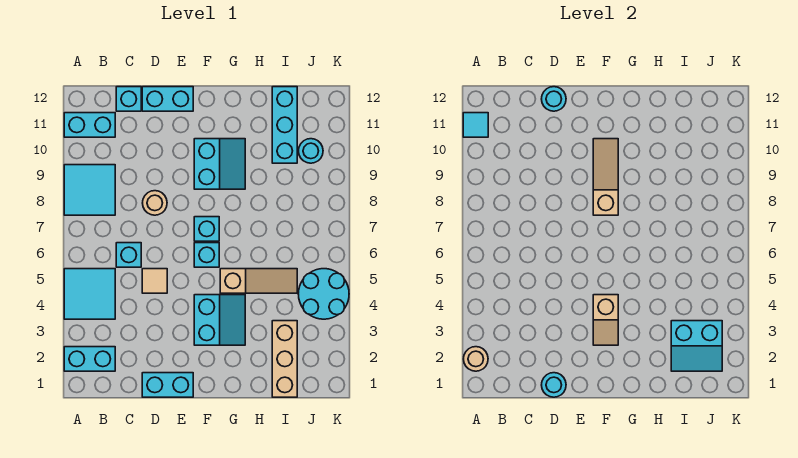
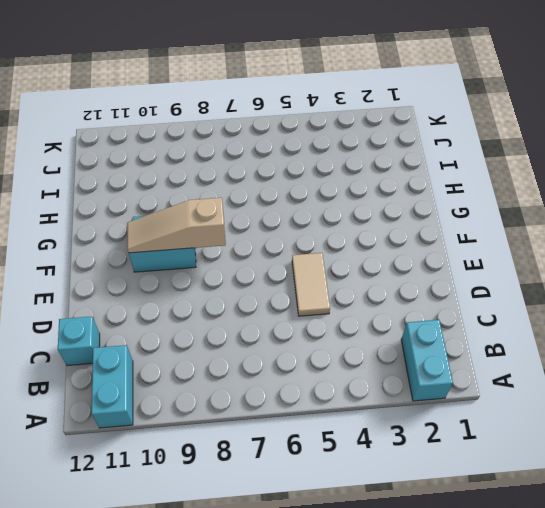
tan tile D5:E5 level 1 -> tan tile D5 level 1
none -> cyan tile A4:B5 level 1
none -> cyan tile A8:B9 level 1
none -> cyan brick C6 level 1

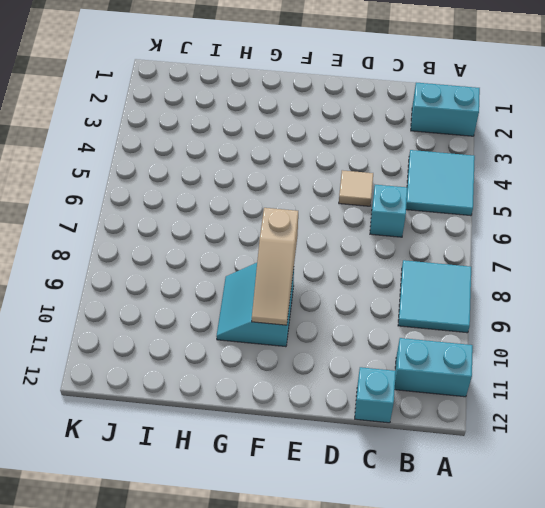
none -> cyan brick D1:E1 level 1
none -> tan round brick D8 level 1
none -> cyan brick D12:E12 level 1

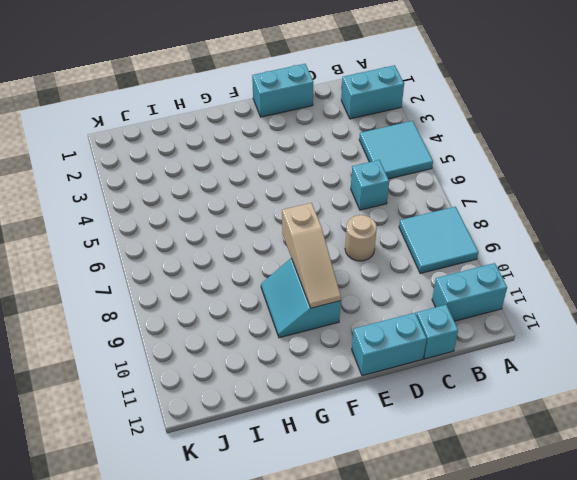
none -> tan tile D5 level 1
none -> cyan slope F3:G4 level 1 top F
none -> cyan brick F6 level 1

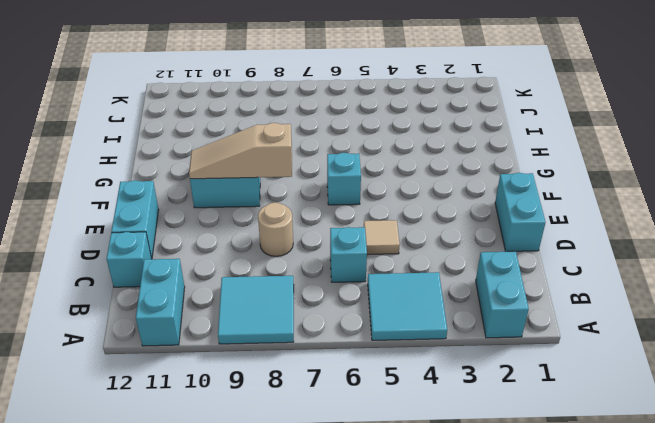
none -> cyan slope F3:G4 level 1 top F
none -> cyan brick F7 level 1
none -> tan slope G5:I5 level 1 top G

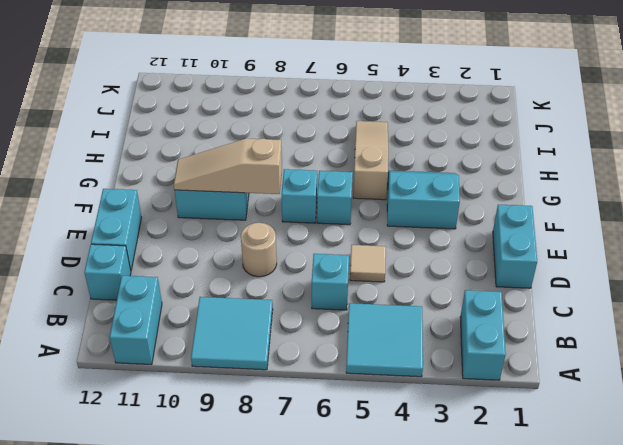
none -> tan brick I1:I3 level 1
none -> cyan brick I10:I12 level 1
none -> cyan round brick J4:K5 level 1

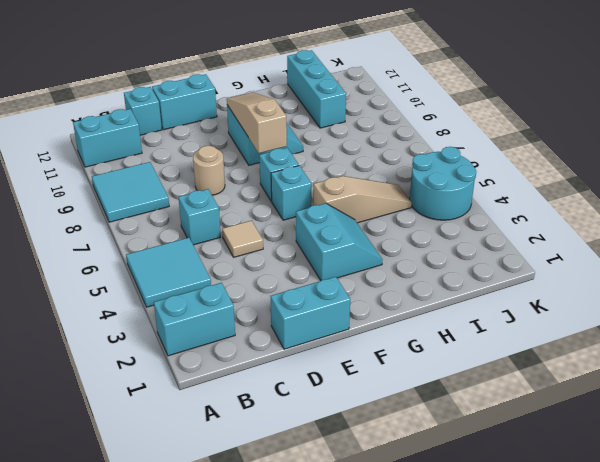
none -> tan brick I1:I3 level 1
none -> cyan round brick J10 level 1
none -> tan round brick A2 level 2

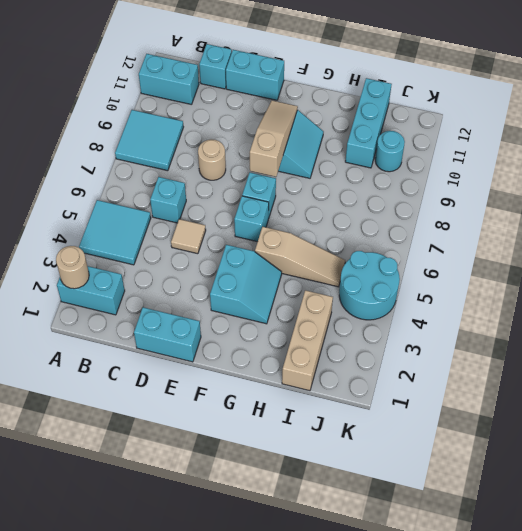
none -> cyan tile A11 level 2
none -> cyan round brick D1 level 2
none -> cyan round brick D12 level 2

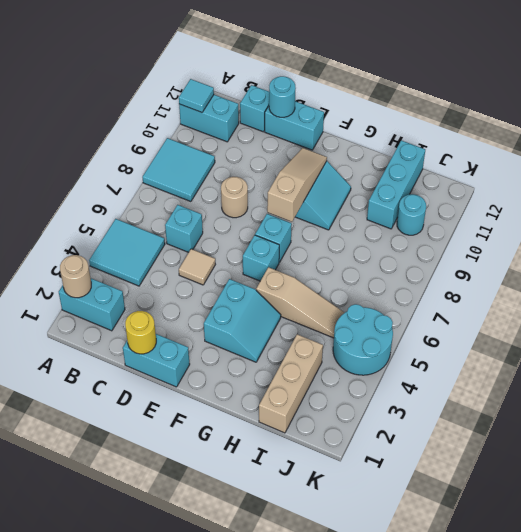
yellow round brick D1 level 2 -> cyan round brick D1 level 2
none -> tan slope F3:F4 level 2 top 4
none -> cyan slope I2:J3 level 2 top 3

